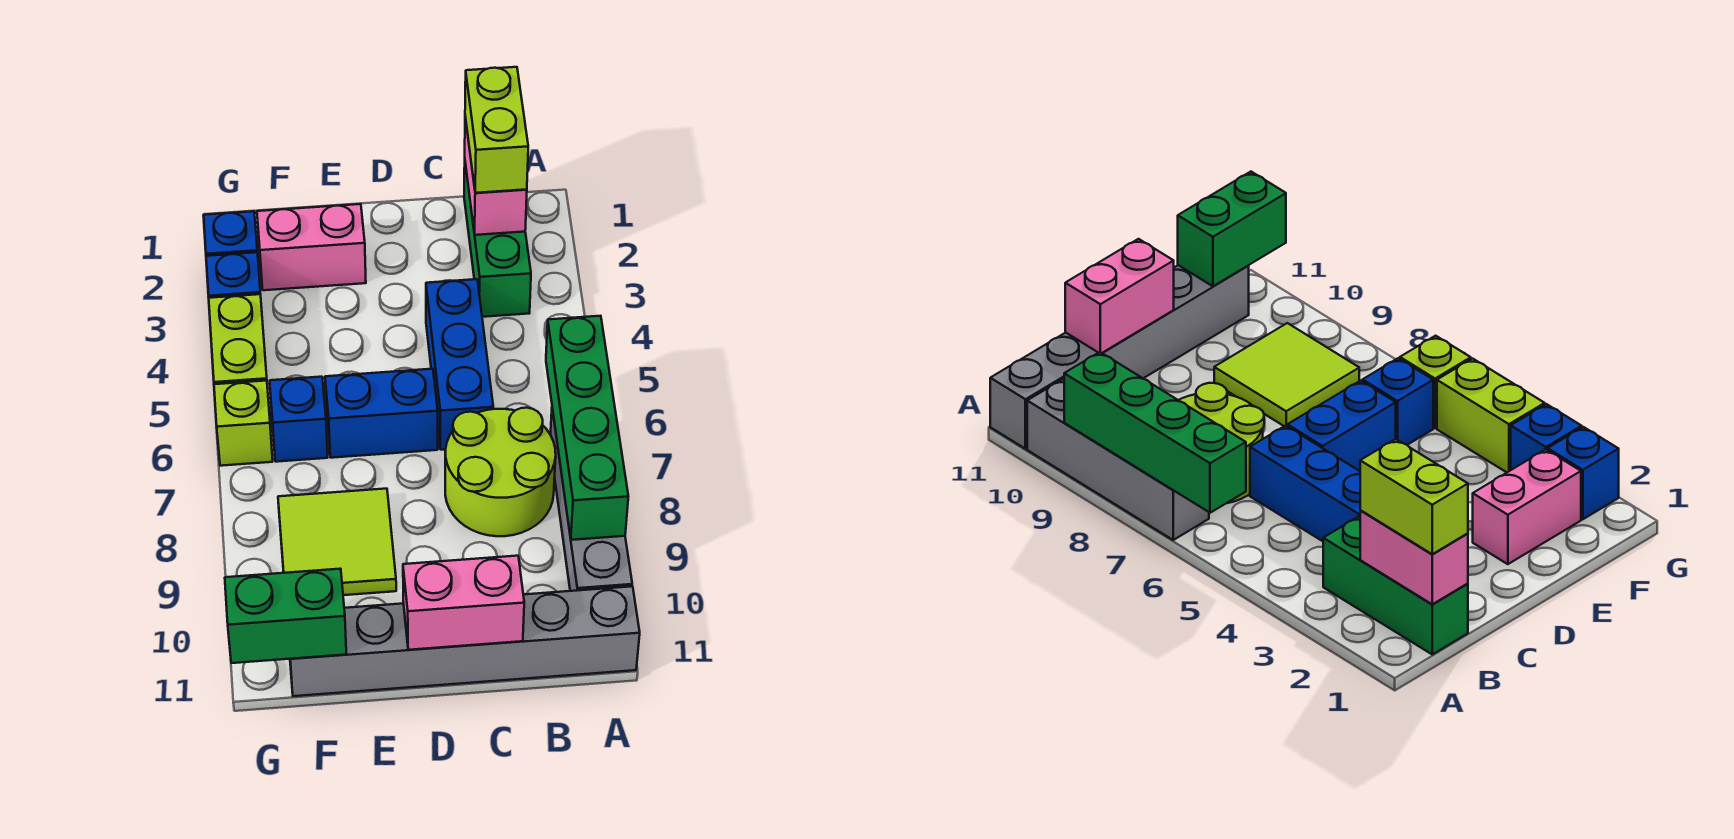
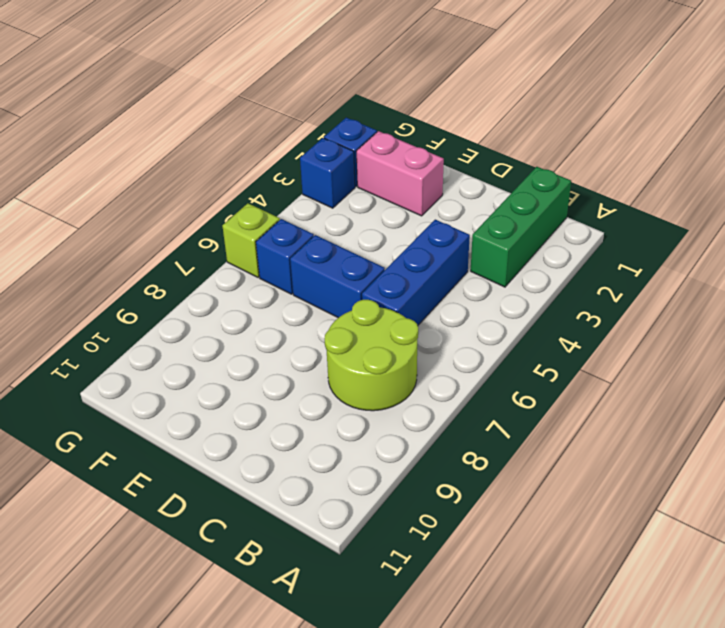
none -> grey brick A7:A10 level 1
none -> grey brick A11:F11 level 1
none -> lime tile E8:F9 level 1

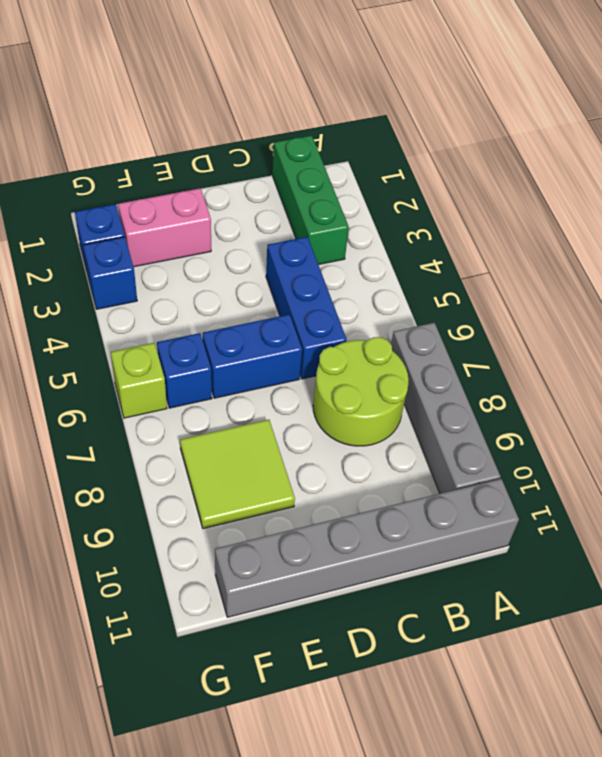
none -> lime brick G4:G5 level 1
none -> green brick A6:A9 level 2
none -> pink brick B1:B2 level 2

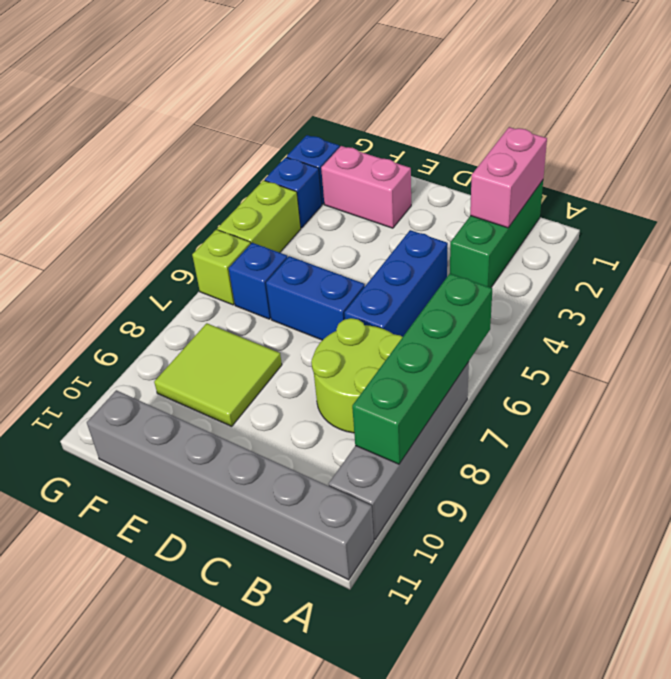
none -> pink brick C11:D11 level 2
none -> green brick F11:G11 level 2
none -> lime brick B1:B2 level 3

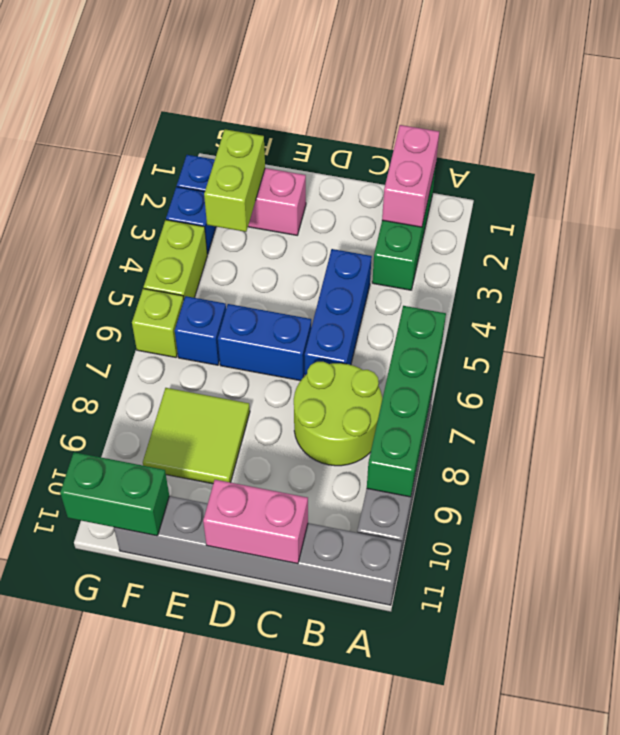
lime brick F2:F3 level 2 -> lime brick B1:B2 level 3

